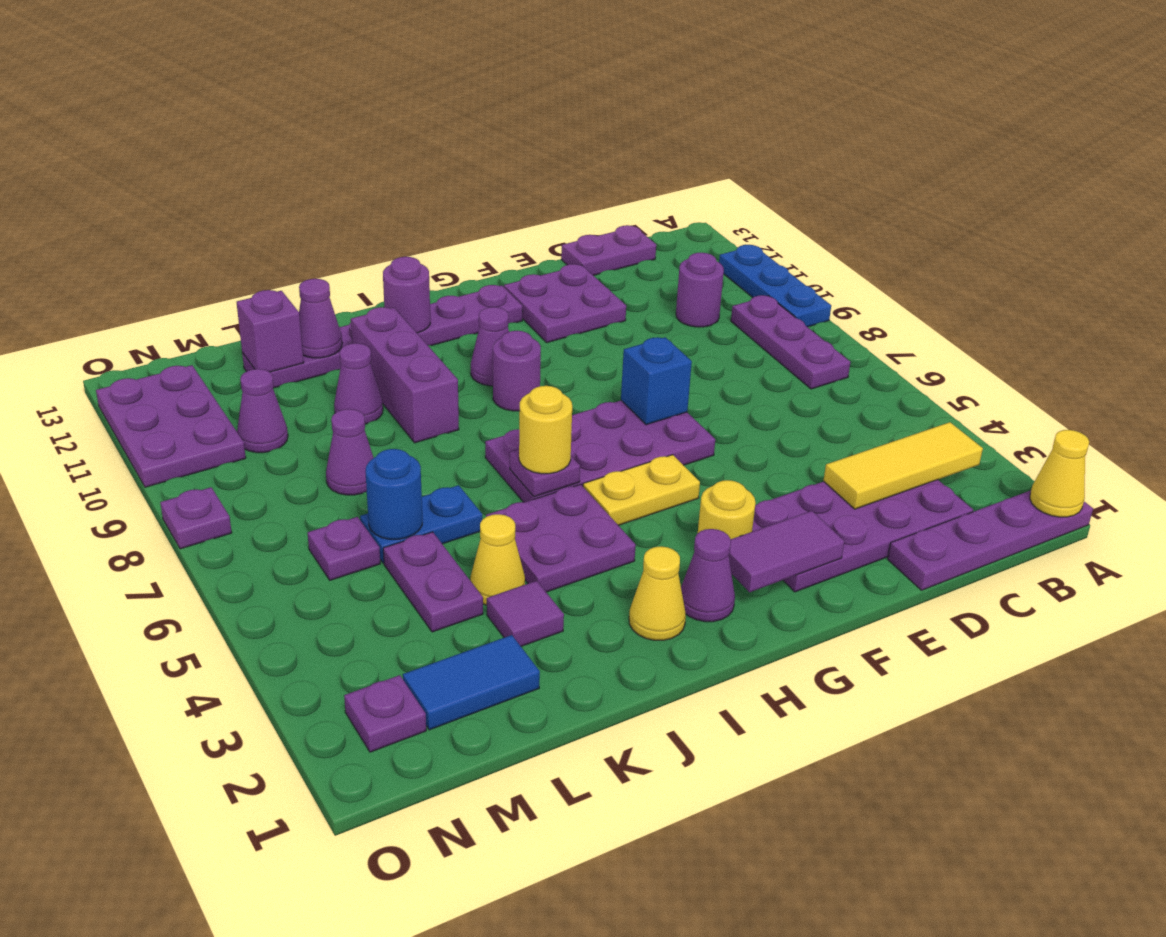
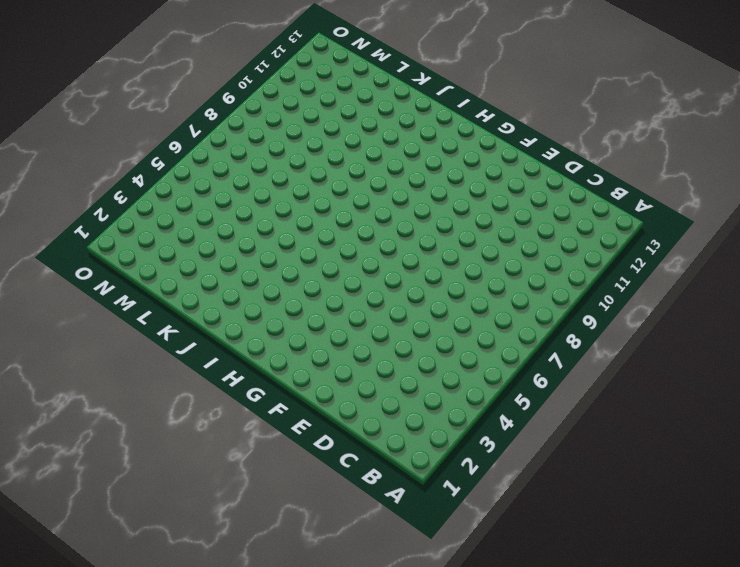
none -> purple plate A1:D1 level 1
none -> blue plate A9:A11 level 1
none -> purple plate B7:B9 level 1
none -> purple plate C2:F3 level 1

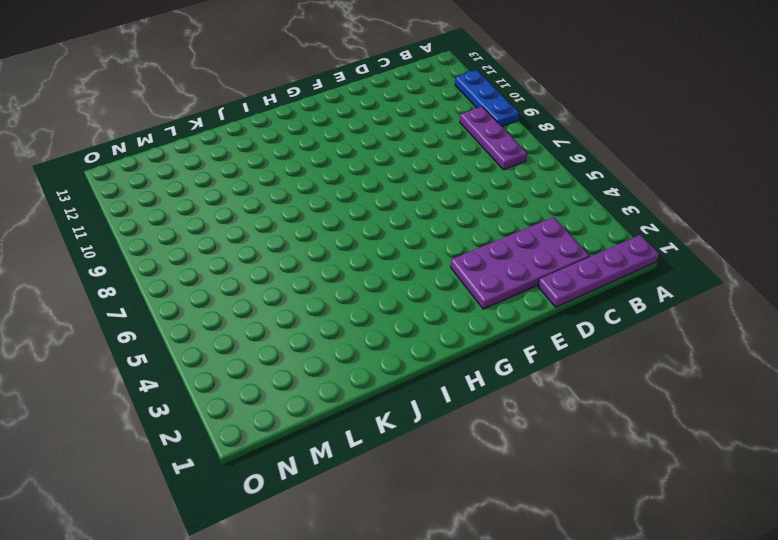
none -> purple round brick C10 level 1
none -> purple plate C13:D13 level 1
none -> purple plate E11:F12 level 1
none -> purple plate F6:I7 level 1

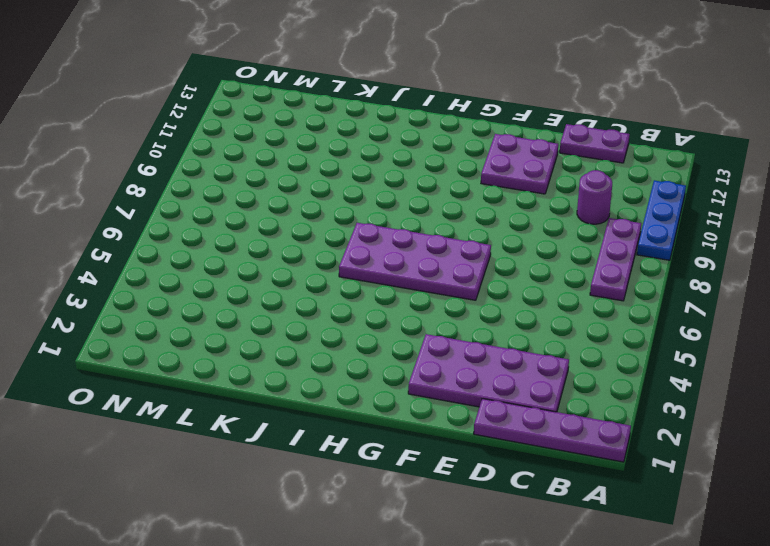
none -> yellow round brick G3 level 1
none -> yellow plate G5:H5 level 1
none -> purple plate G12:L12 level 1
none -> purple cone H2 level 1

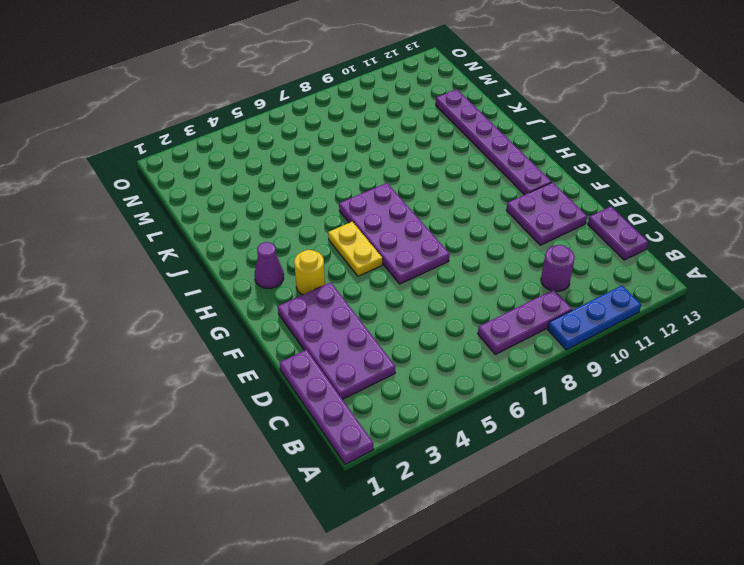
none -> purple round brick H9 level 1
none -> purple cone H10 level 1
none -> yellow cone I2 level 1
none -> purple plate I4:J5 level 1

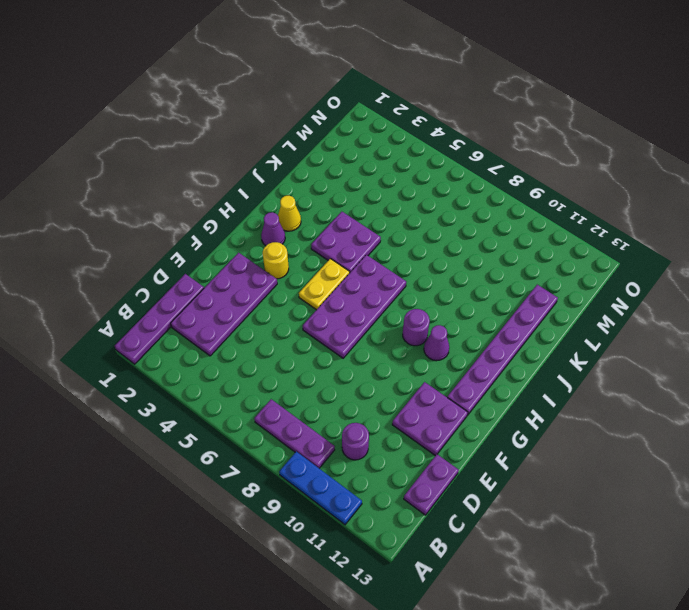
none -> purple brick J9:J11 level 1
none -> purple tile K3 level 1
none -> yellow cone K4 level 1
none -> blue plate K6:L6 level 1

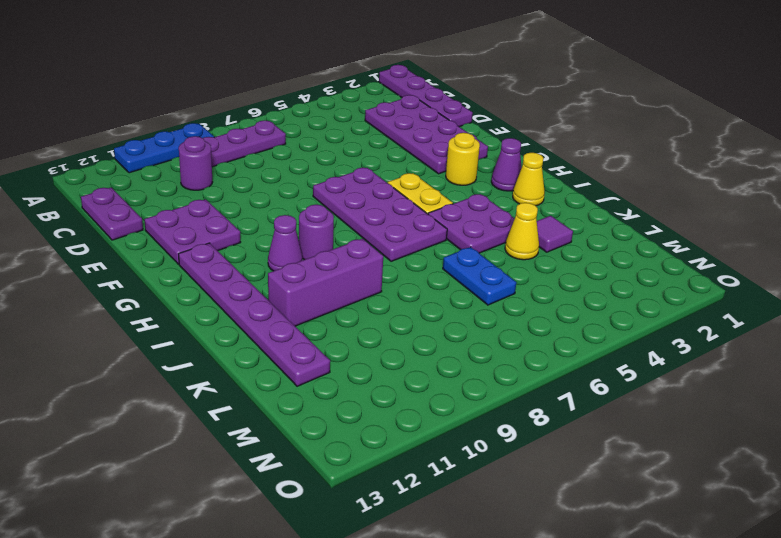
none -> purple cone K10 level 1
none -> blue tile L2:M2 level 1
none -> purple plate L4:L5 level 1
none -> purple cone L8 level 1

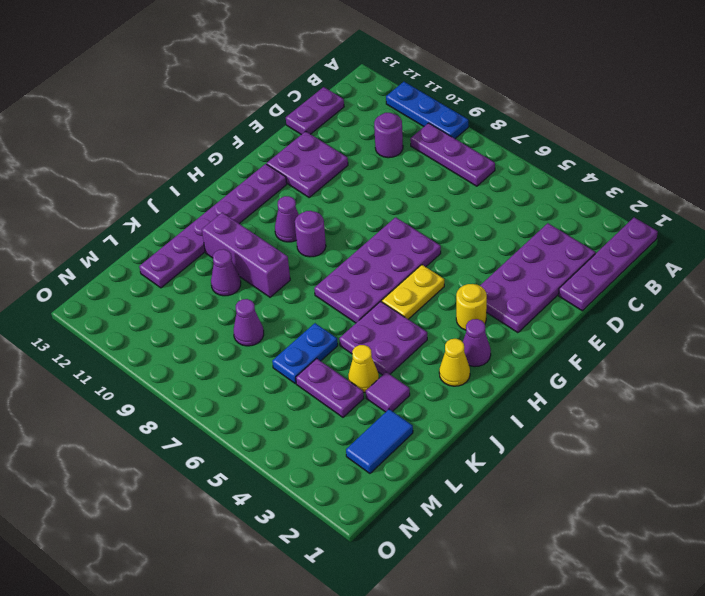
none -> purple plate M6 level 1
none -> purple cone M10 level 1
none -> purple plate N2 level 1
none -> purple plate N10:O12 level 1

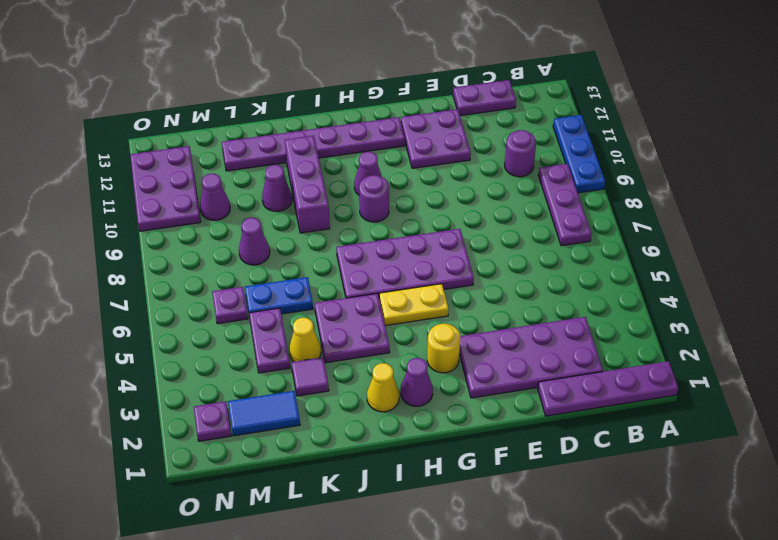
none -> purple plate O8 level 1
none -> yellow cone A1 level 2
none -> yellow tile B3:D3 level 2
none -> purple tile F2:G2 level 2

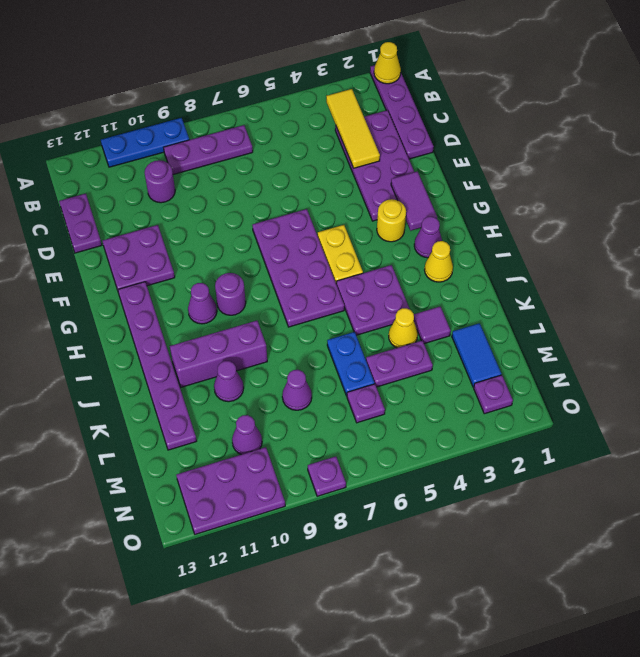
none -> blue brick F7 level 2
none -> purple plate I6 level 2
none -> purple round brick I12 level 2
none -> purple cone K12 level 2

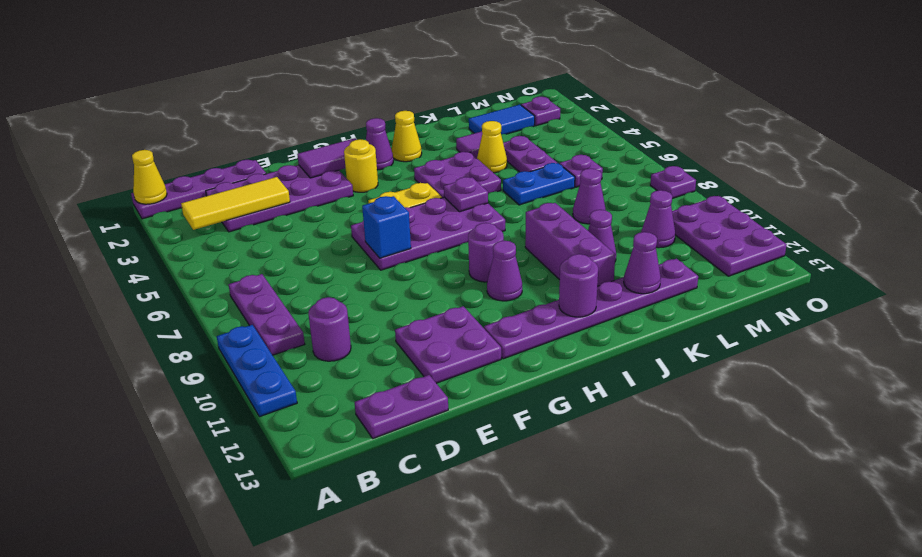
none -> blue round brick L6 level 2
none -> purple brick L12 level 2
none -> yellow round brick I6 level 3

